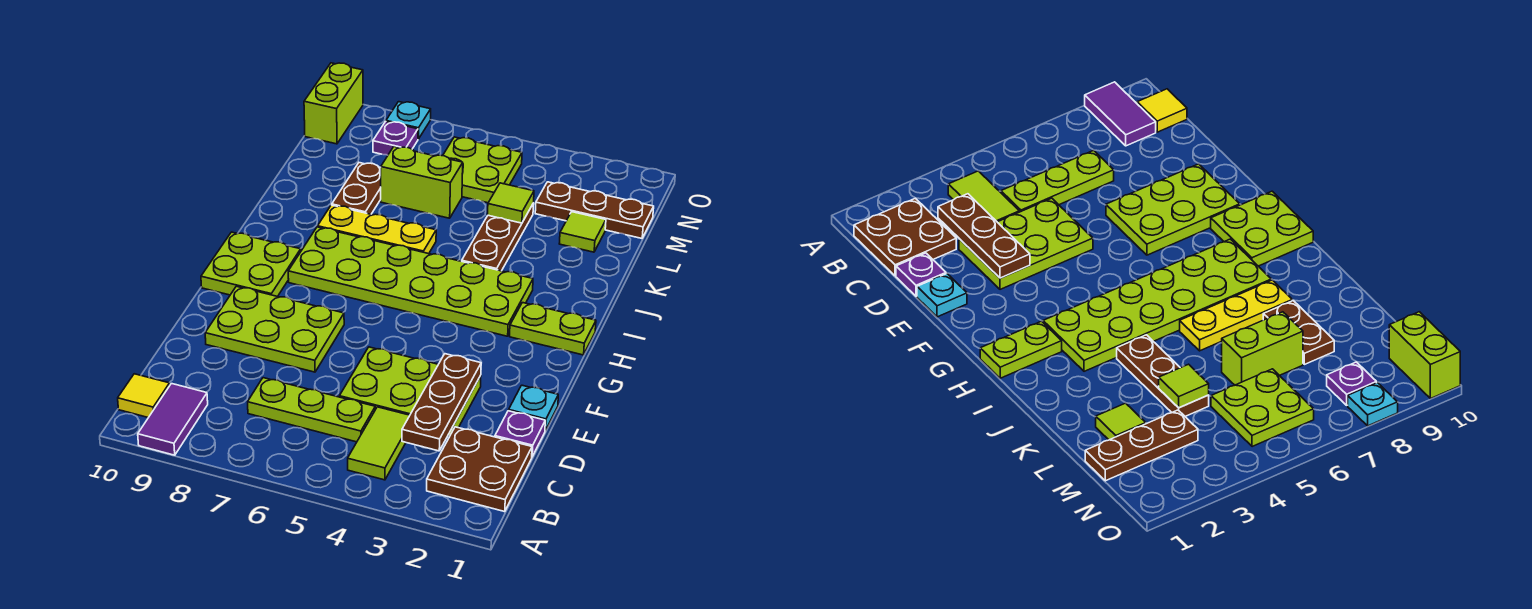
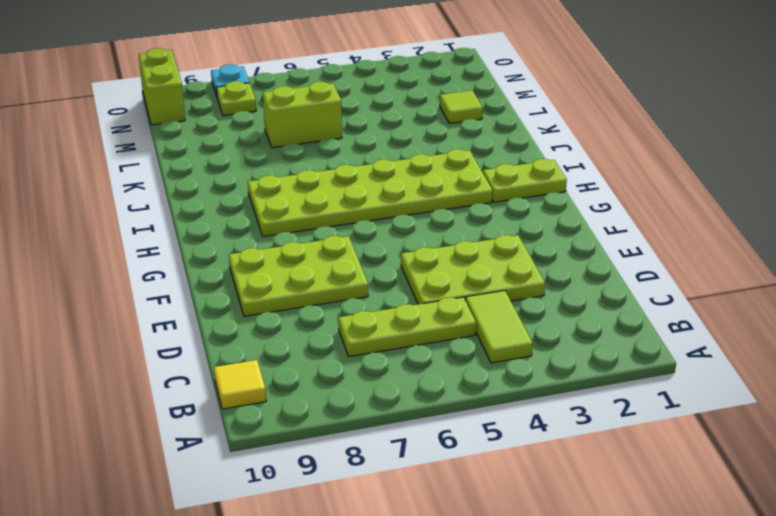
lime plate N8 level 1 -> purple plate N8 level 1
none -> purple tile A9:B9 level 1
none -> brown plate B1:C2 level 1
none -> purple plate D1 level 1

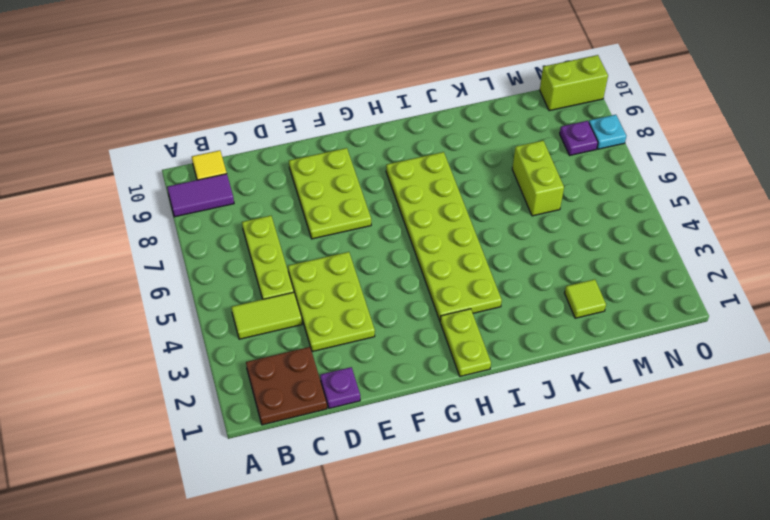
none -> cyan plate E1 level 1
none -> lime plate G9:H10 level 1
none -> brown plate J4:L4 level 1

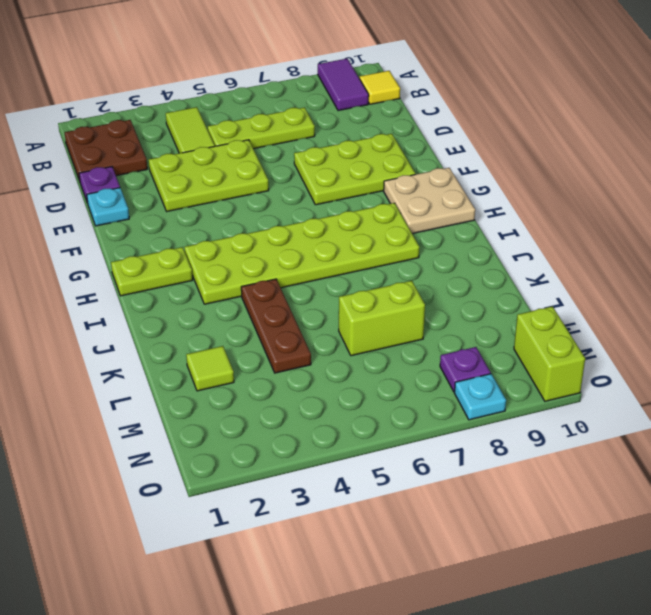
tan plate G9:H10 level 1 -> lime plate G9:H10 level 1
none -> yellow plate J6:J8 level 1
none -> brown plate K8:L8 level 1
none -> brown plate M1:M3 level 1

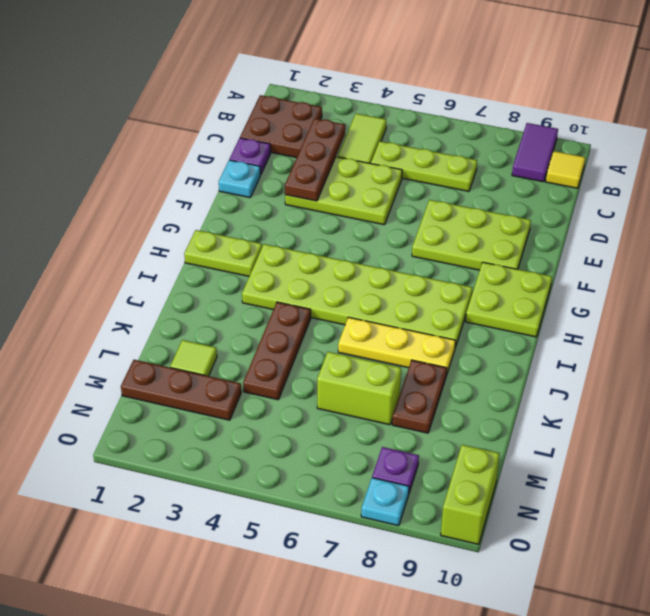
none -> lime plate M5:N6 level 1
none -> lime tile L4 level 2

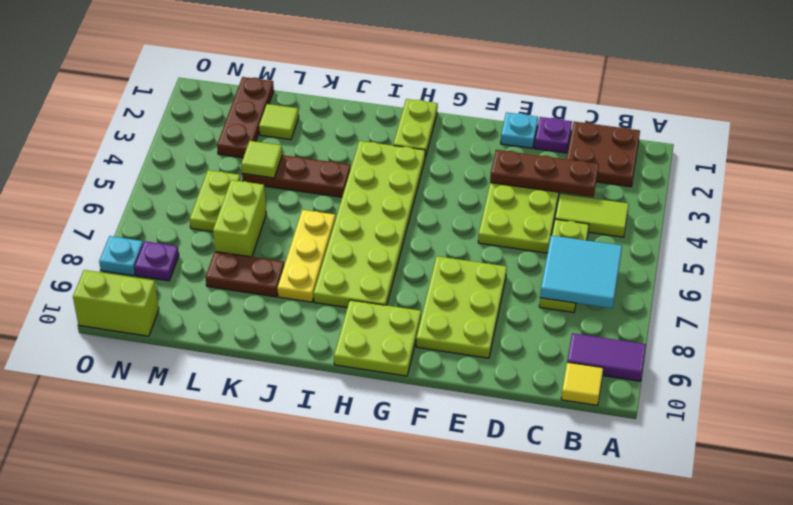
cyan tile B6:C7 level 2 -> none
lime plate M5:M6 level 1 -> lime plate M5:N6 level 1

